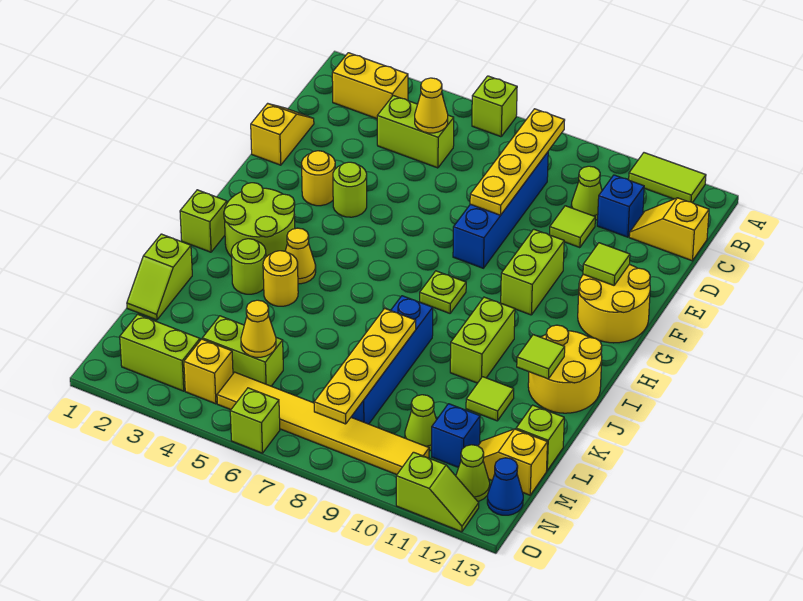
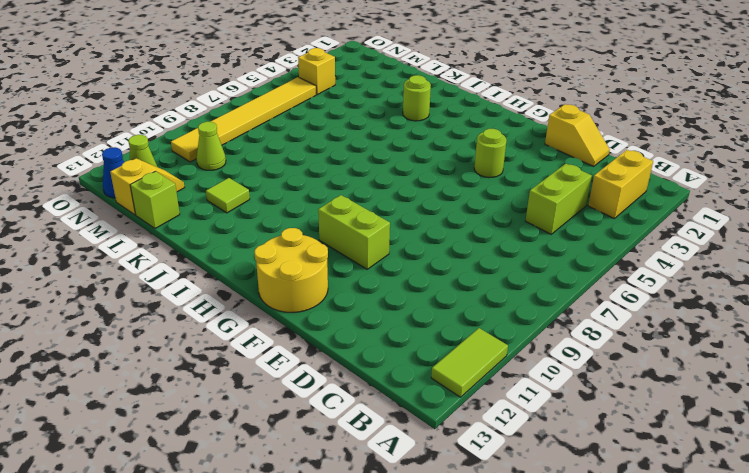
none -> lime brick A6 level 1
none -> blue brick C8:F8 level 1
none -> lime cone C10 level 1
none -> blue brick C11 level 1

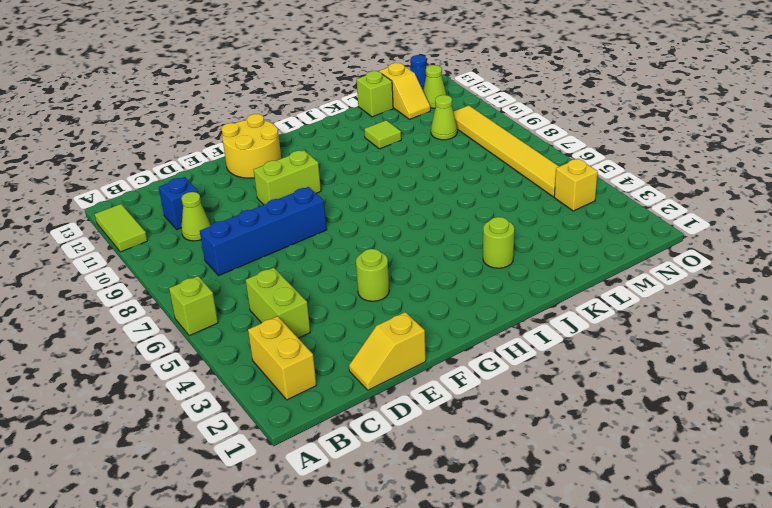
none -> yellow slope C12:C13 level 1 top 13
none -> lime tile D10 level 1
none -> yellow round brick F3 level 1
none -> lime round brick H2:I3 level 1

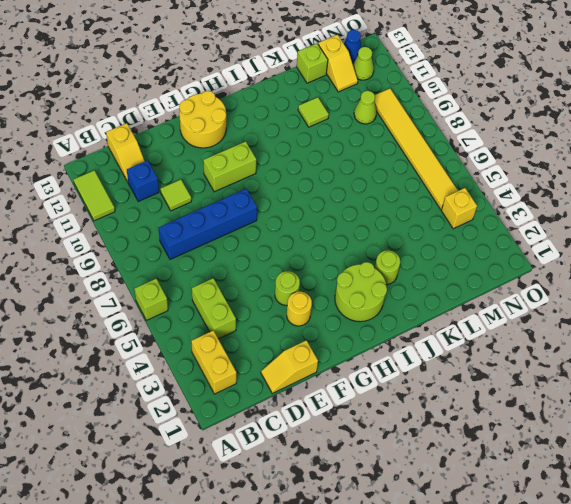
none -> lime cone C10 level 1
none -> lime plate H8 level 1
none -> lime brick I1 level 1
none -> yellow cone I4 level 1

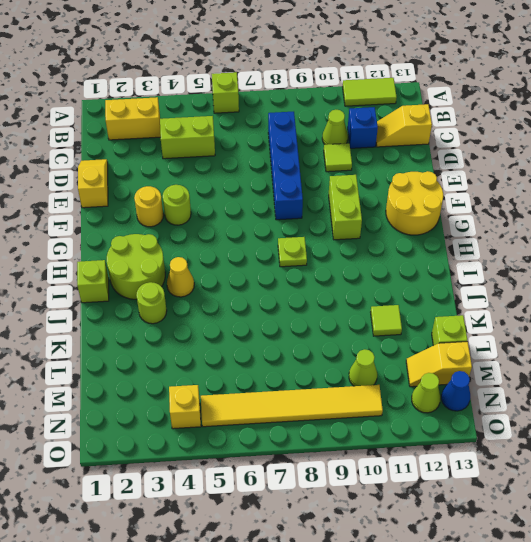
none -> lime brick I10:J10 level 1
none -> yellow round brick I12:J13 level 1
none -> yellow round brick J4 level 1
none -> blue brick J8:M8 level 1

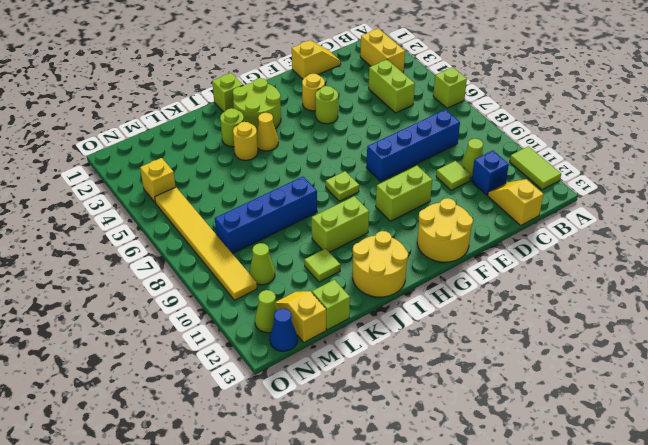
none -> lime slope K1:L1 level 1 top K
none -> lime brick M4:M5 level 1
none -> blue brick M11 level 1
none -> lime brick N2:N3 level 1

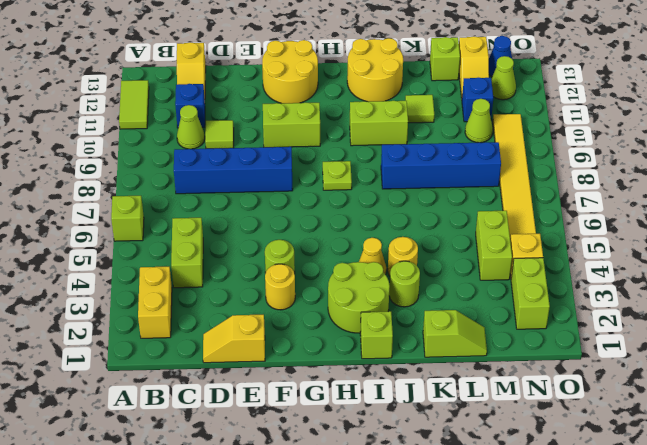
none -> lime brick O6 level 1
none -> lime slope O11:O12 level 1 top 11
none -> yellow plate B8:E8 level 2
none -> yellow cone C5 level 2

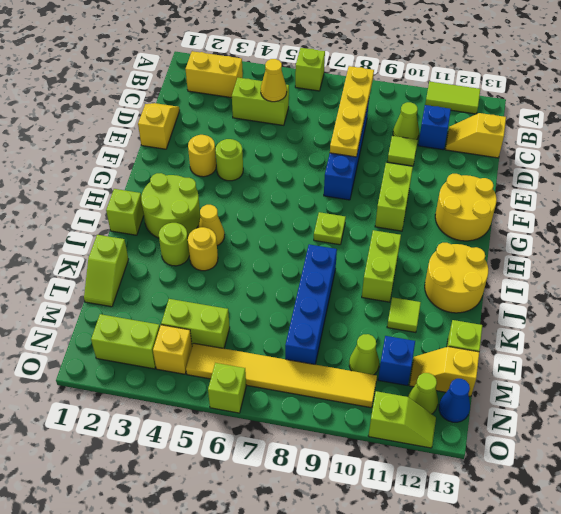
none -> lime tile F12 level 2
none -> lime tile J12 level 2
none -> yellow plate K8:N8 level 2
none -> yellow cone M5 level 2

